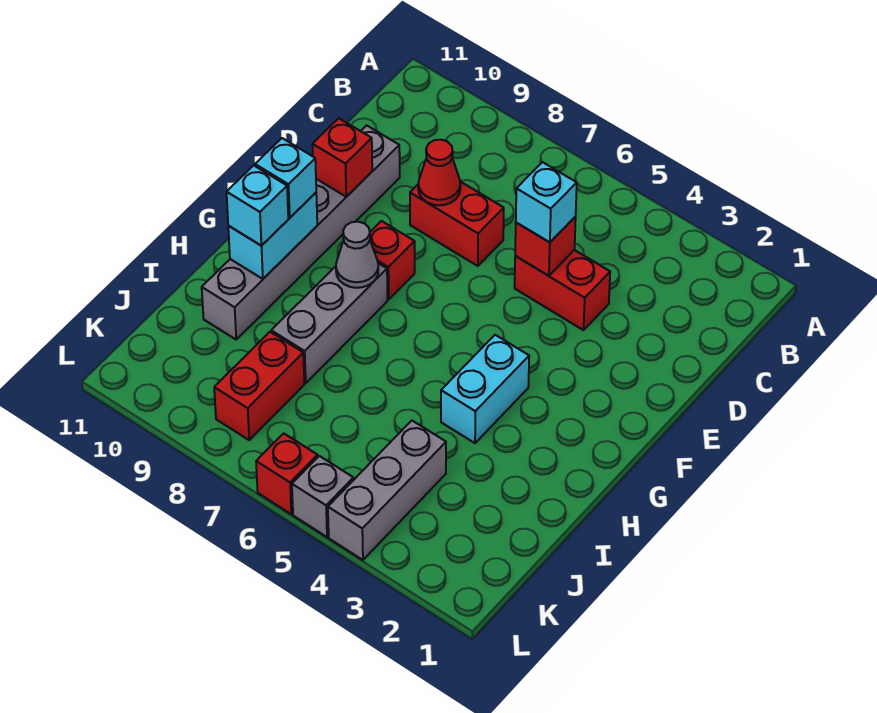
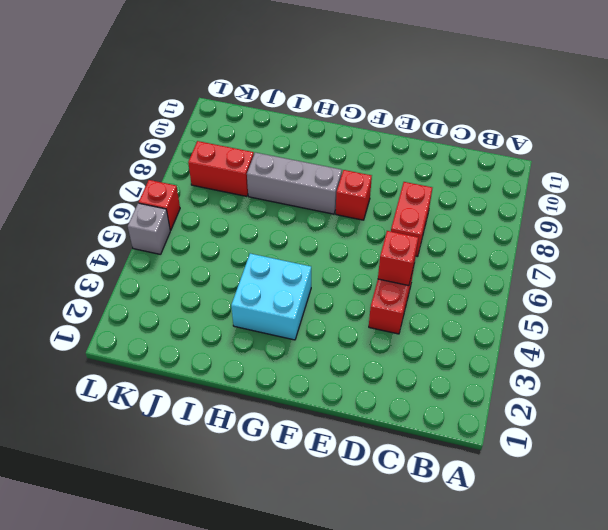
cyan brick G3:H4 level 1 -> cyan brick G4:H4 level 1
none -> grey brick D10:I10 level 1
none -> grey brick J4:L4 level 1
none -> red cone D8 level 2

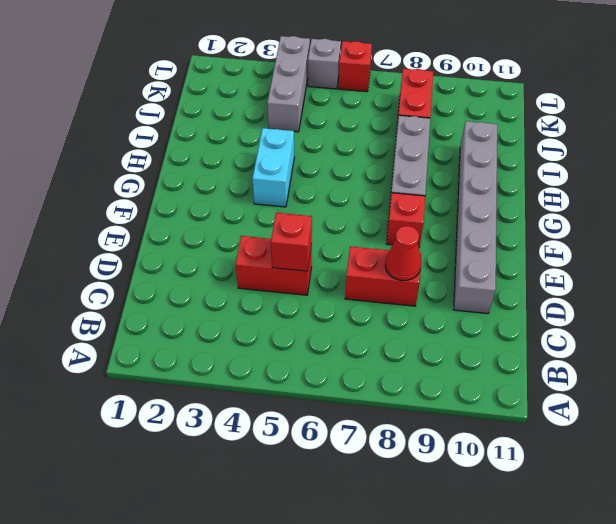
none -> red brick E10 level 2
none -> grey cone G8 level 2
none -> cyan brick G10:H10 level 2

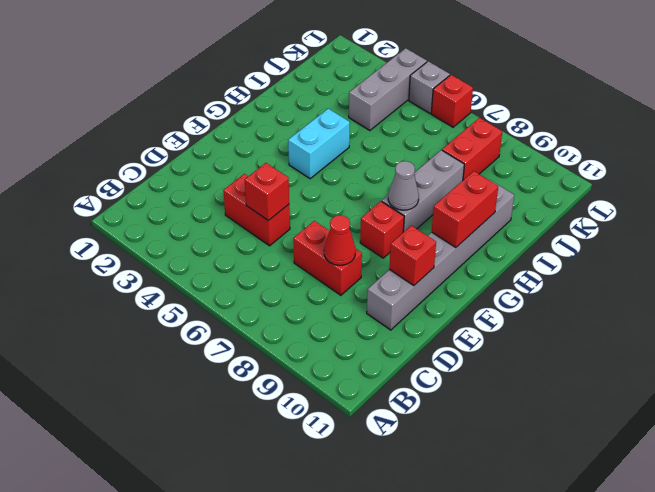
red brick G10:H10 level 2 -> cyan brick G10:H10 level 2
none -> cyan brick D5 level 3
none -> cyan brick G10 level 3
none -> cyan brick H10 level 3

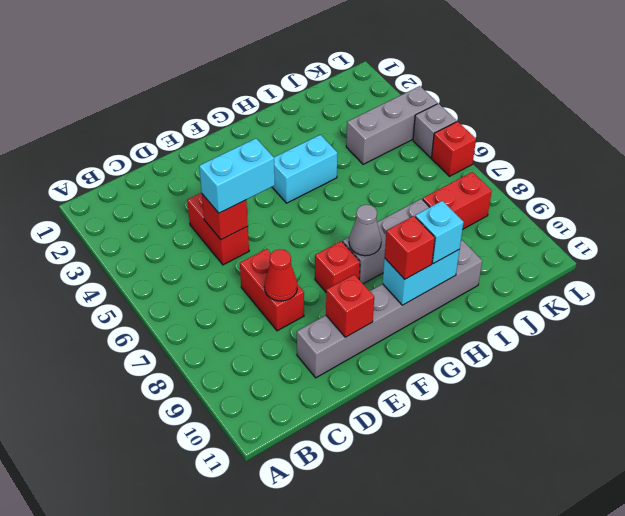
cyan brick D5:E5 level 3 -> cyan brick D5 level 3
red brick G10 level 3 -> cyan brick G10 level 3

